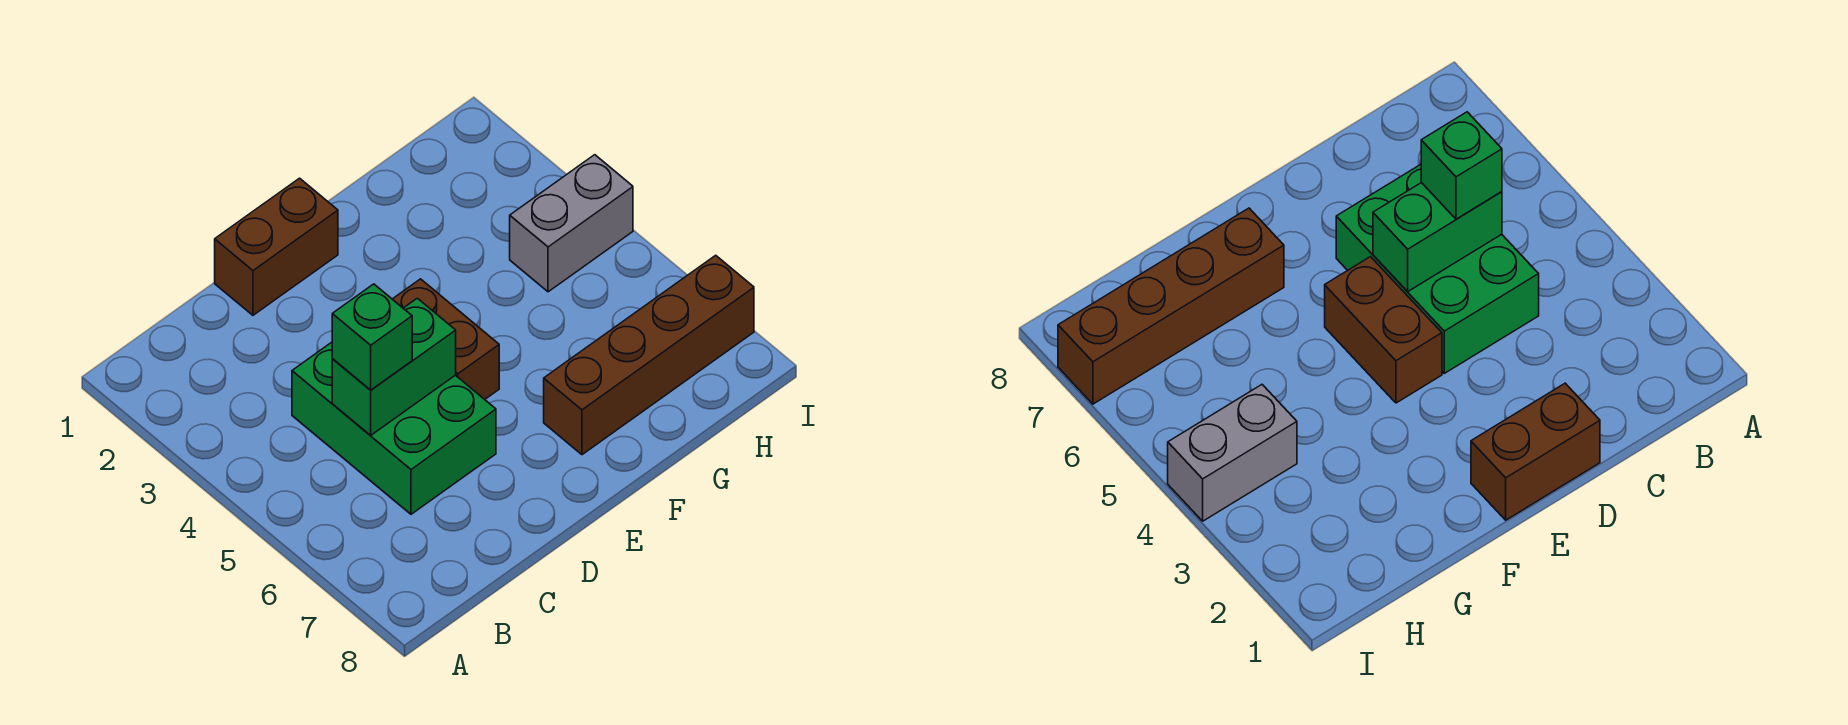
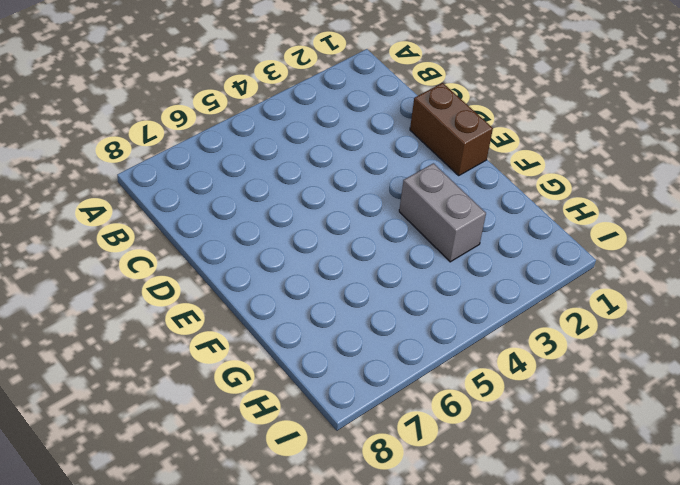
grey brick F3:G3 level 1 -> grey brick H4:I4 level 1
none -> green brick C4:D6 level 1
none -> brown brick E4:E5 level 1

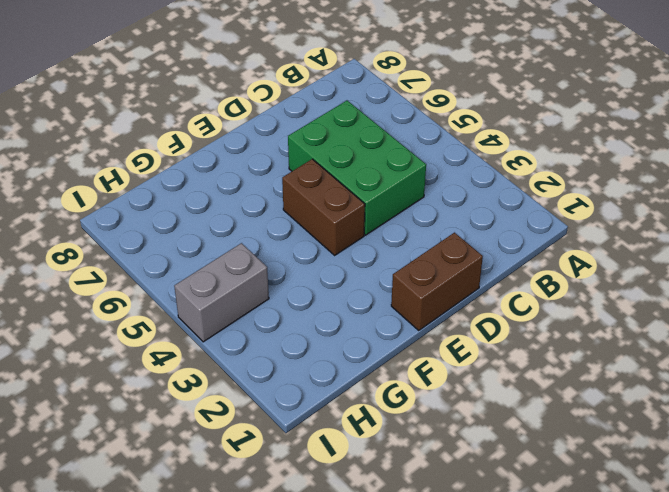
none -> brown brick F7:I7 level 1
none -> green brick C5:D5 level 2

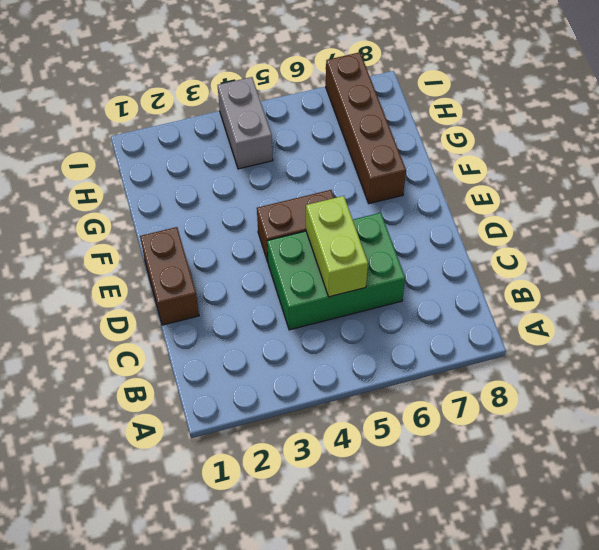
lime brick C5:D5 level 2 -> green brick C5:D5 level 2
none -> green brick C5 level 3

